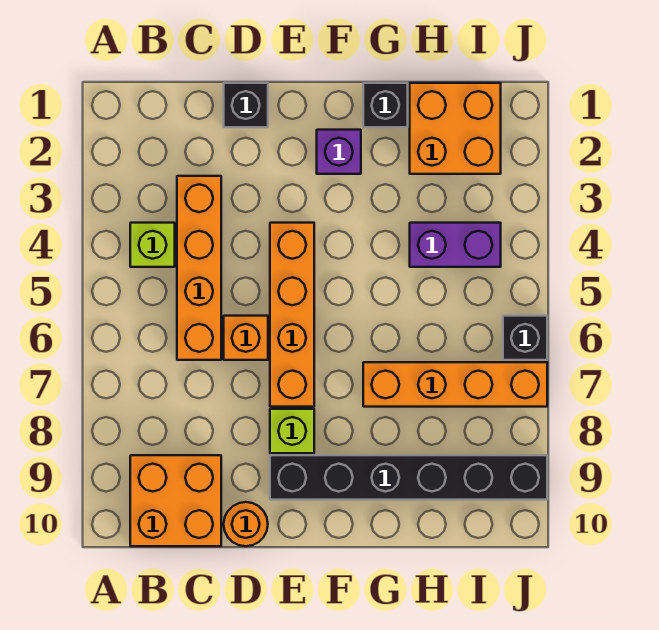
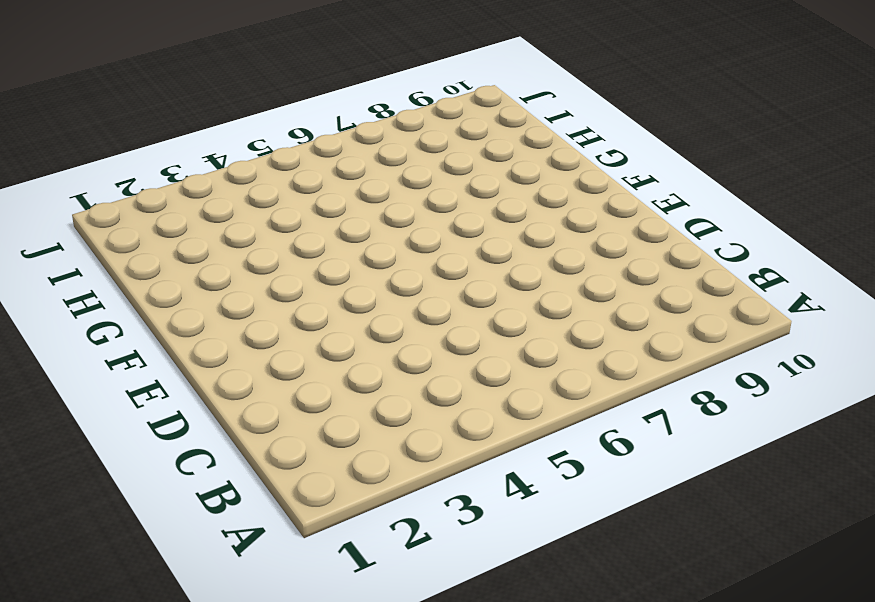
none -> lime brick B4 level 1
none -> orange brick B9:C10 level 1
none -> orange brick C3:C6 level 1

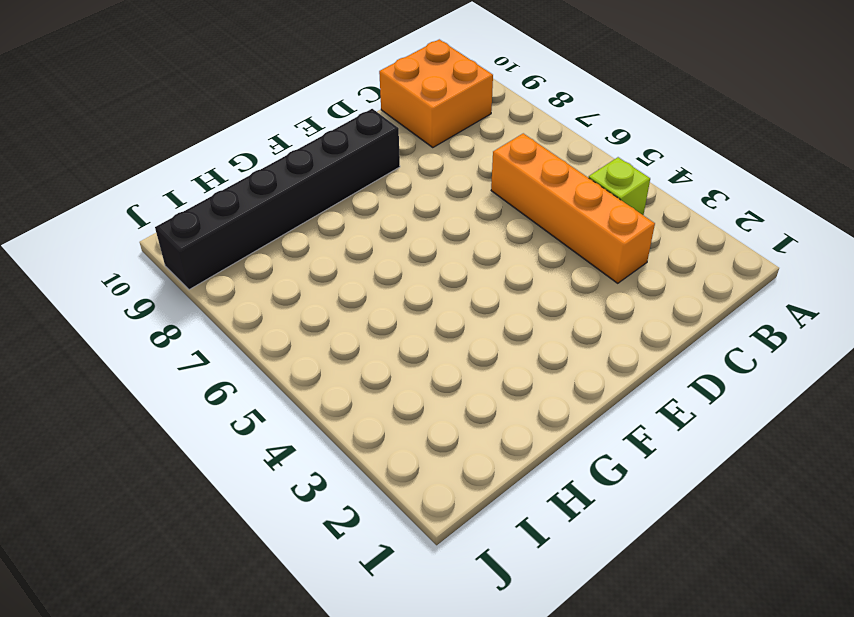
none -> black brick D1 level 1
none -> orange brick D6 level 1
none -> orange round brick D10 level 1

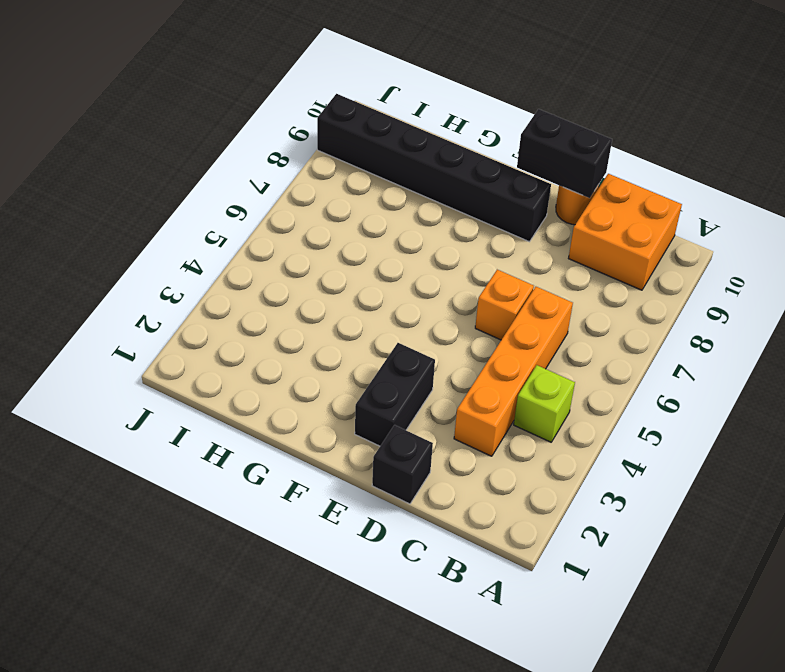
black brick D10:E10 level 2 -> none
black brick E2:E3 level 1 -> none
none -> orange brick E4:E7 level 1
none -> lime brick E8 level 1
none -> purple brick F2 level 1

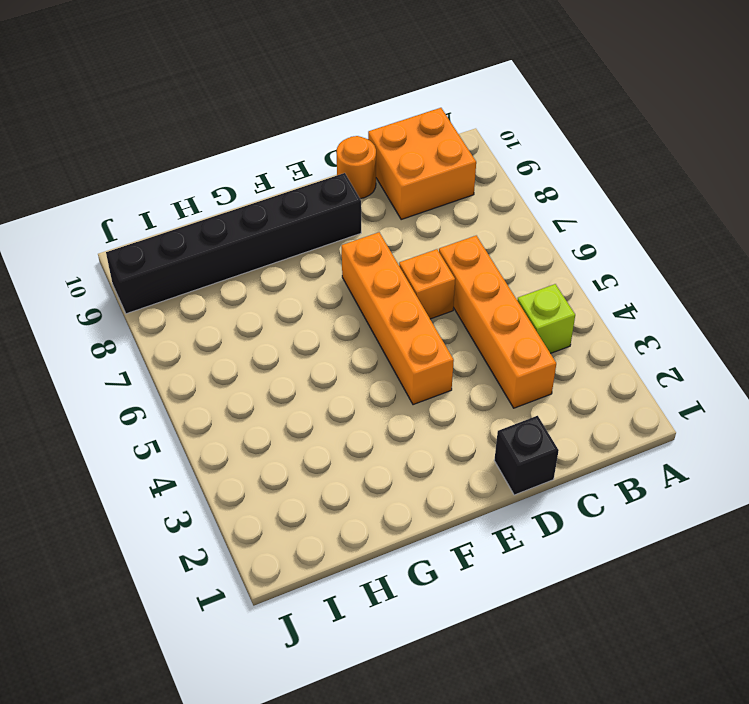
none -> lime brick E8 level 1
none -> purple brick F2 level 1
none -> black brick G1 level 1

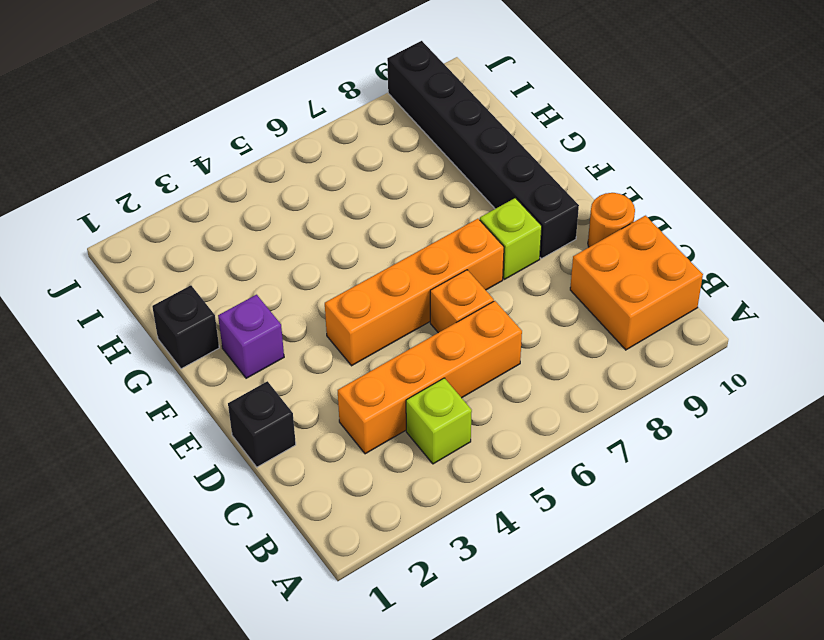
none -> orange brick G7:J7 level 1
none -> orange brick H1:I2 level 1
none -> purple brick H4:I4 level 1

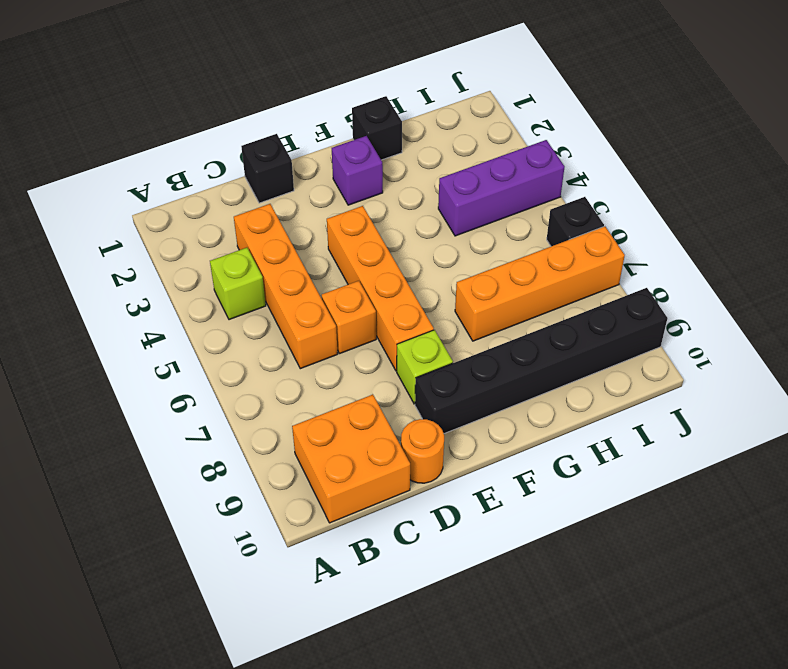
purple brick H4:J4 level 1 -> purple brick H4:I4 level 1
none -> orange brick H1:I2 level 1

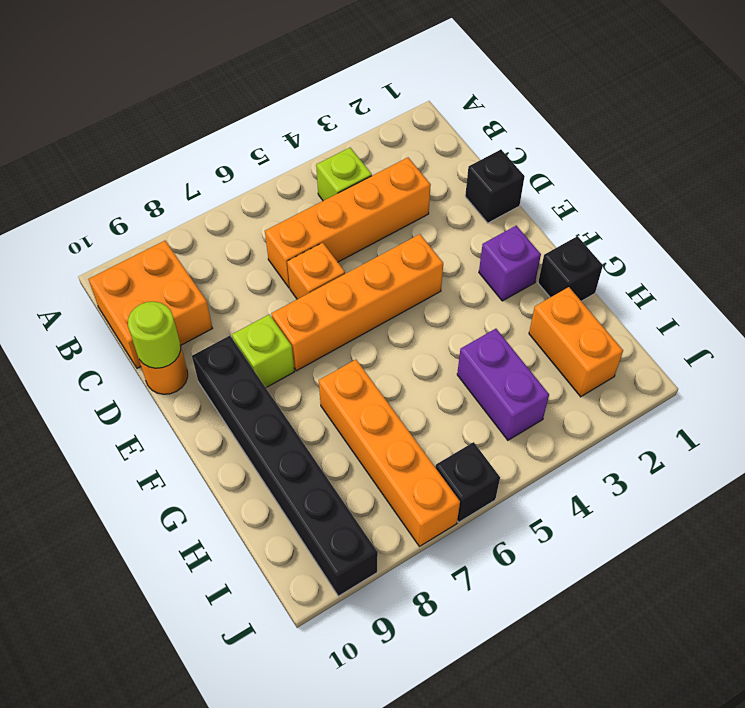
lime round brick D10 level 2 -> none
orange brick H2:I2 level 1 -> orange brick H1:I2 level 1

